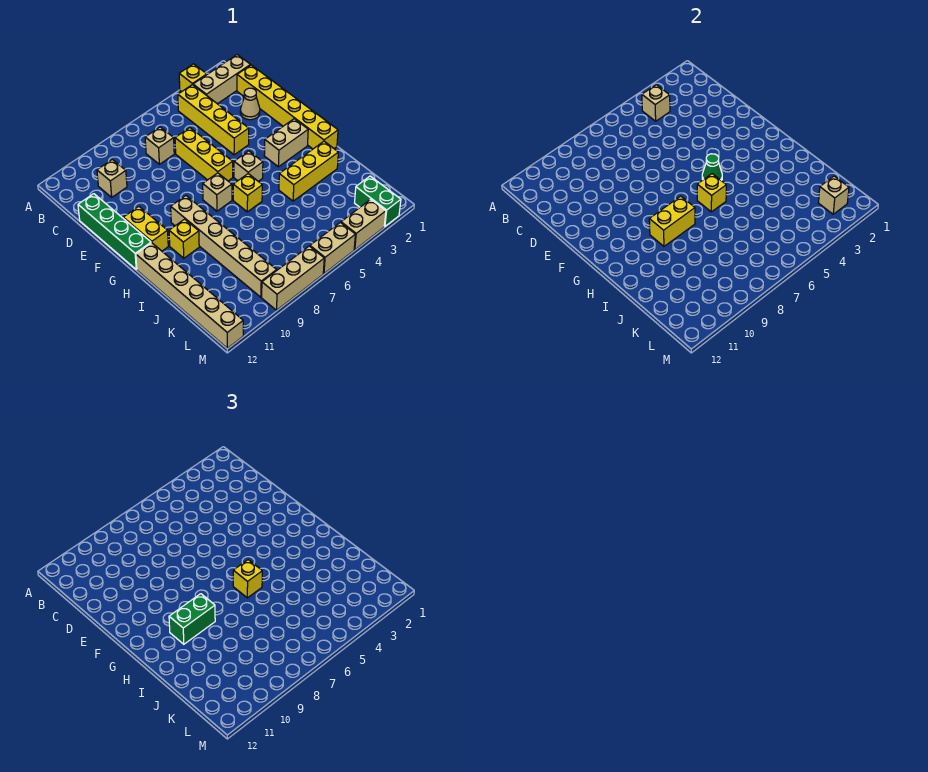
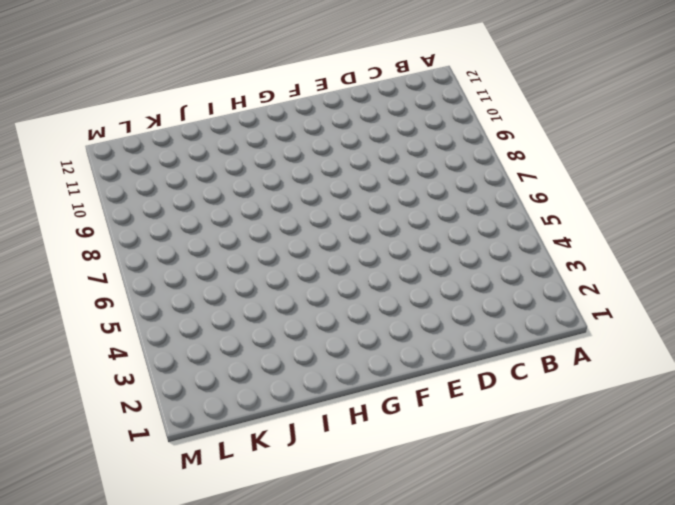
none -> yellow brick A3 level 1
none -> tan brick B1:B3 level 1
none -> yellow brick B4:E4 level 1

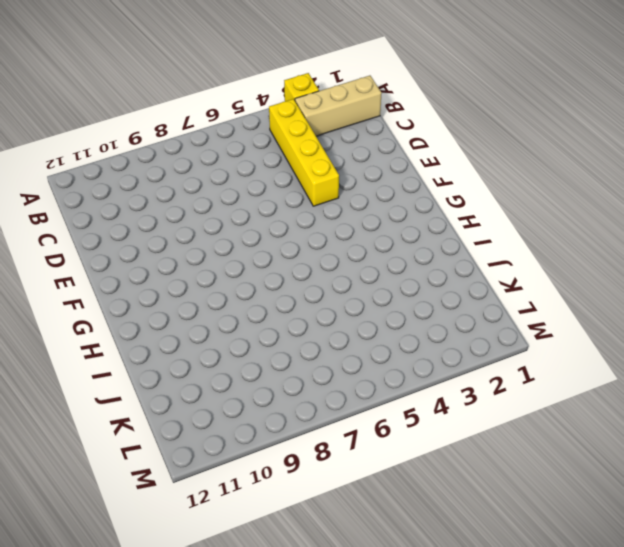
none -> yellow brick C1:H1 level 1
none -> tan brick C7 level 1
none -> tan brick C10 level 1

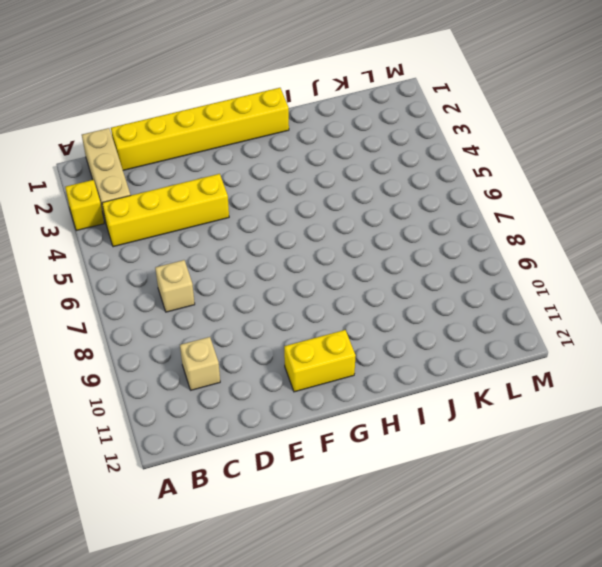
none -> tan cone D2 level 1
none -> yellow brick D6:F6 level 1
none -> green brick D12:G12 level 1

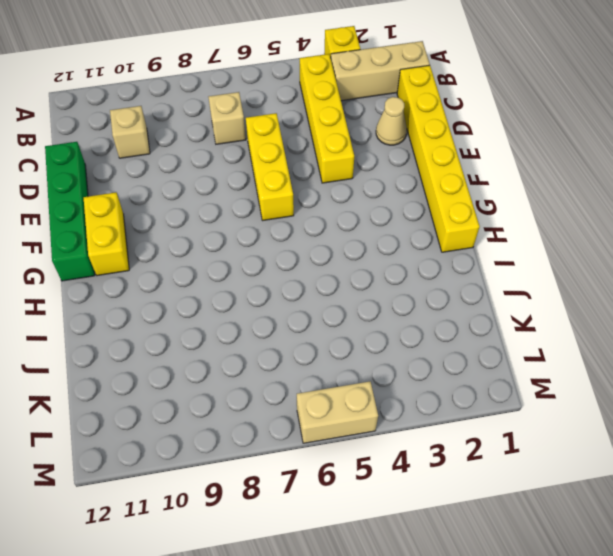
none -> tan brick G2:G3 level 1
none -> tan brick G5 level 1
none -> tan brick G7 level 1

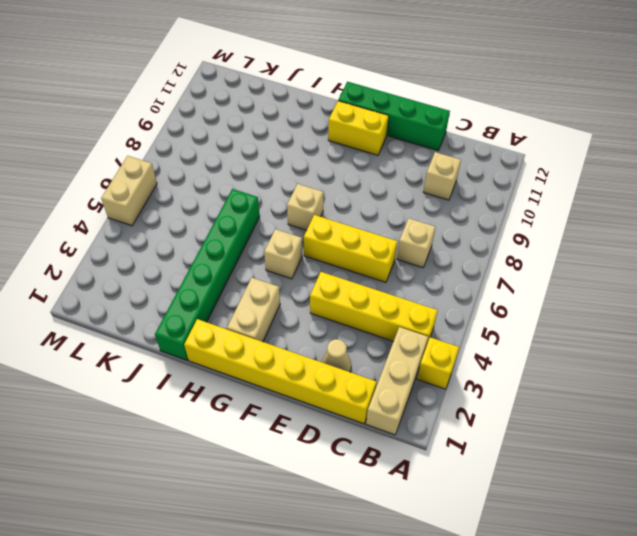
green brick I1:I6 level 1 -> yellow brick I2:I4 level 1
none -> tan brick G9:L9 level 1
none -> yellow brick H6 level 1
none -> yellow brick H10 level 1

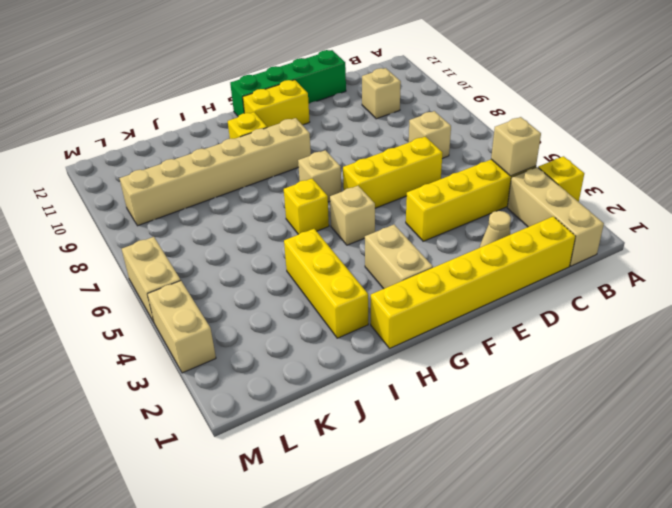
none -> tan brick H12:M12 level 1
none -> green brick L2:M2 level 1
none -> tan brick M7:M9 level 1

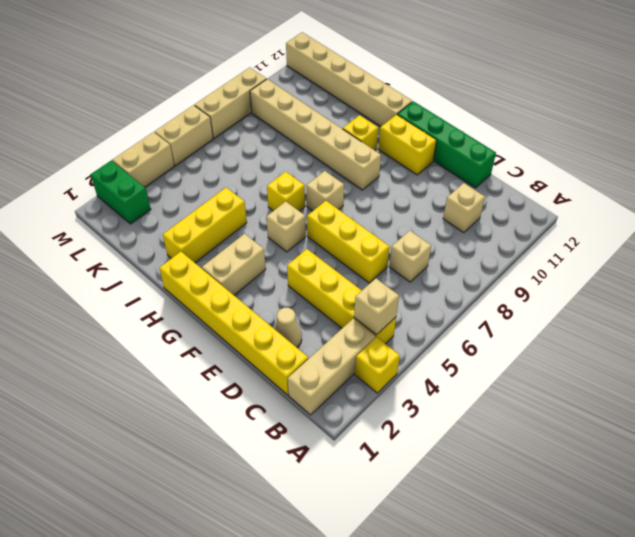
none -> green cone G5 level 2
none -> yellow brick H6 level 2
none -> yellow brick H8:H9 level 2

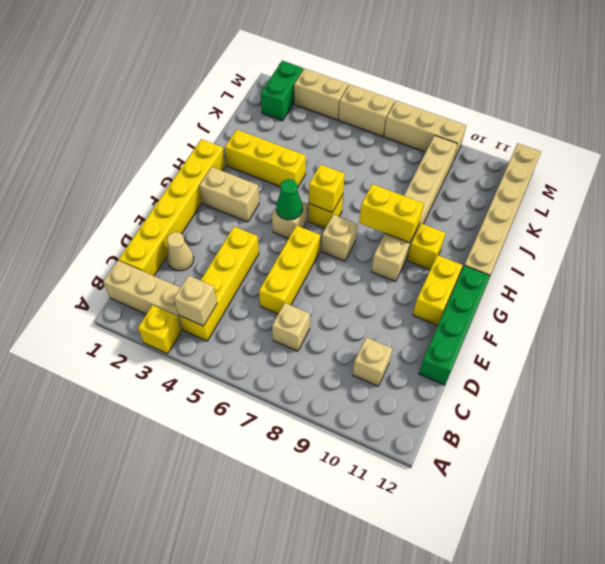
none -> tan brick L2 level 2
none -> yellow brick H6 level 3
none -> green brick H9:H10 level 3

